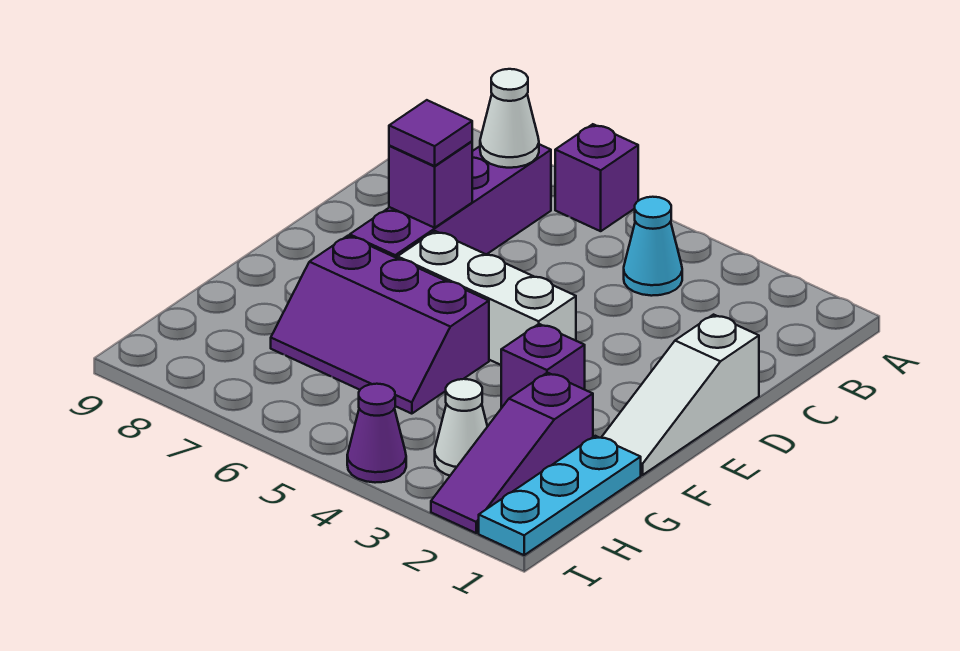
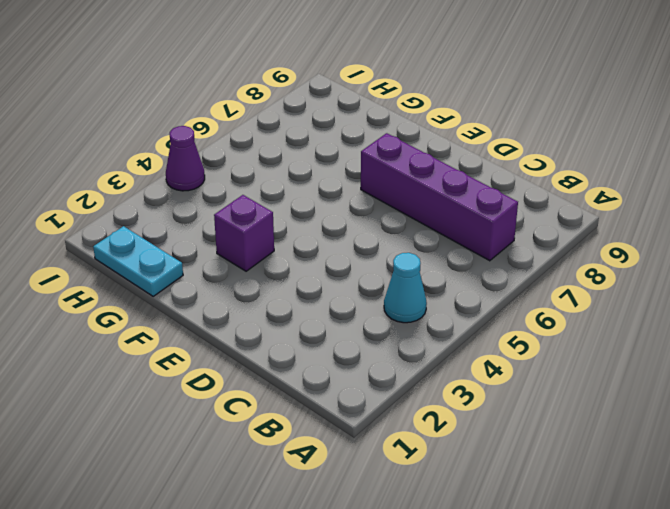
cyan plate G1:H1 level 1 -> cyan plate G1:I1 level 1
none -> purple brick A6 level 1
none -> white slope D1:F1 level 1 top D
none -> white brick E4:E6 level 1

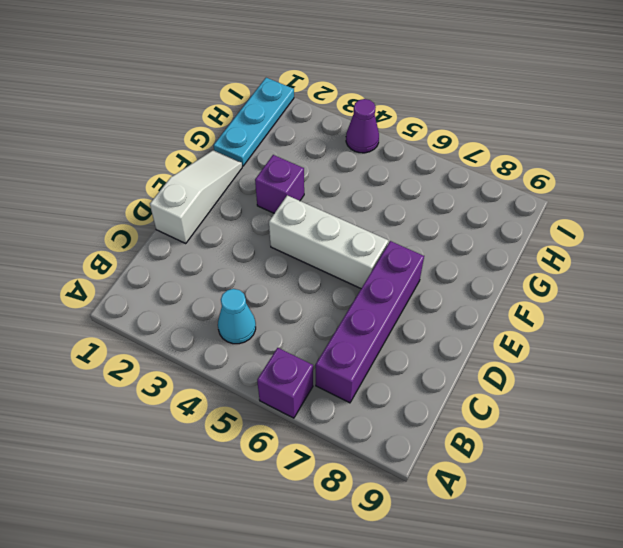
none -> purple slope F5:G7 level 1 top F
none -> purple slope G2:I2 level 1 top G
none -> white cone H3 level 1

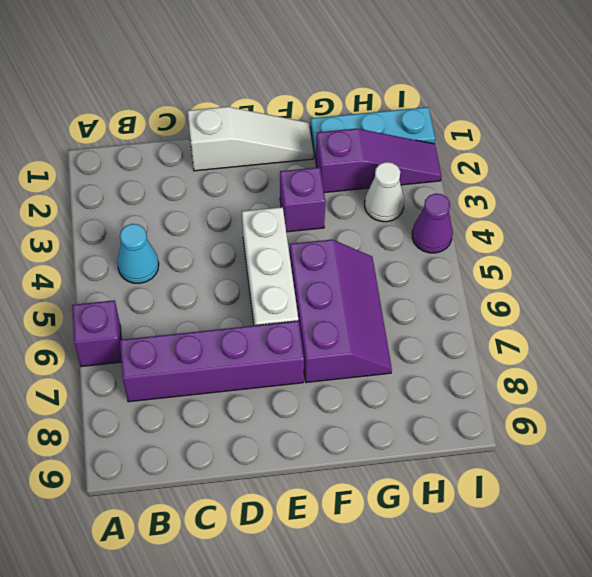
none -> white cone B7 level 2
none -> purple brick D7 level 2
none -> purple tile D7 level 3

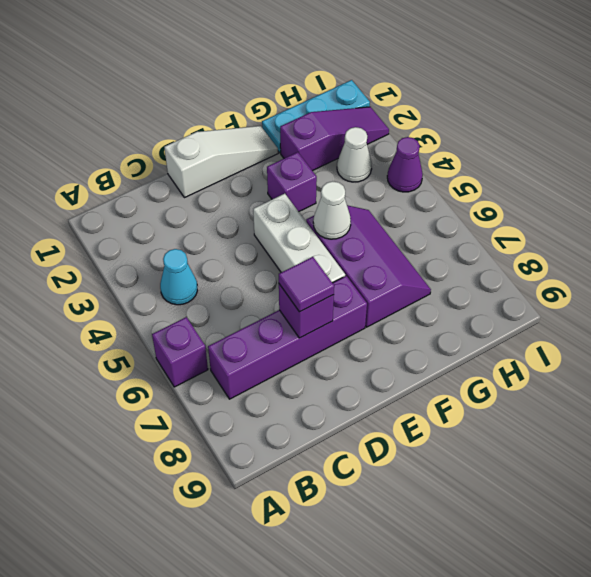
white cone F5 level 2 -> white cone B7 level 2

